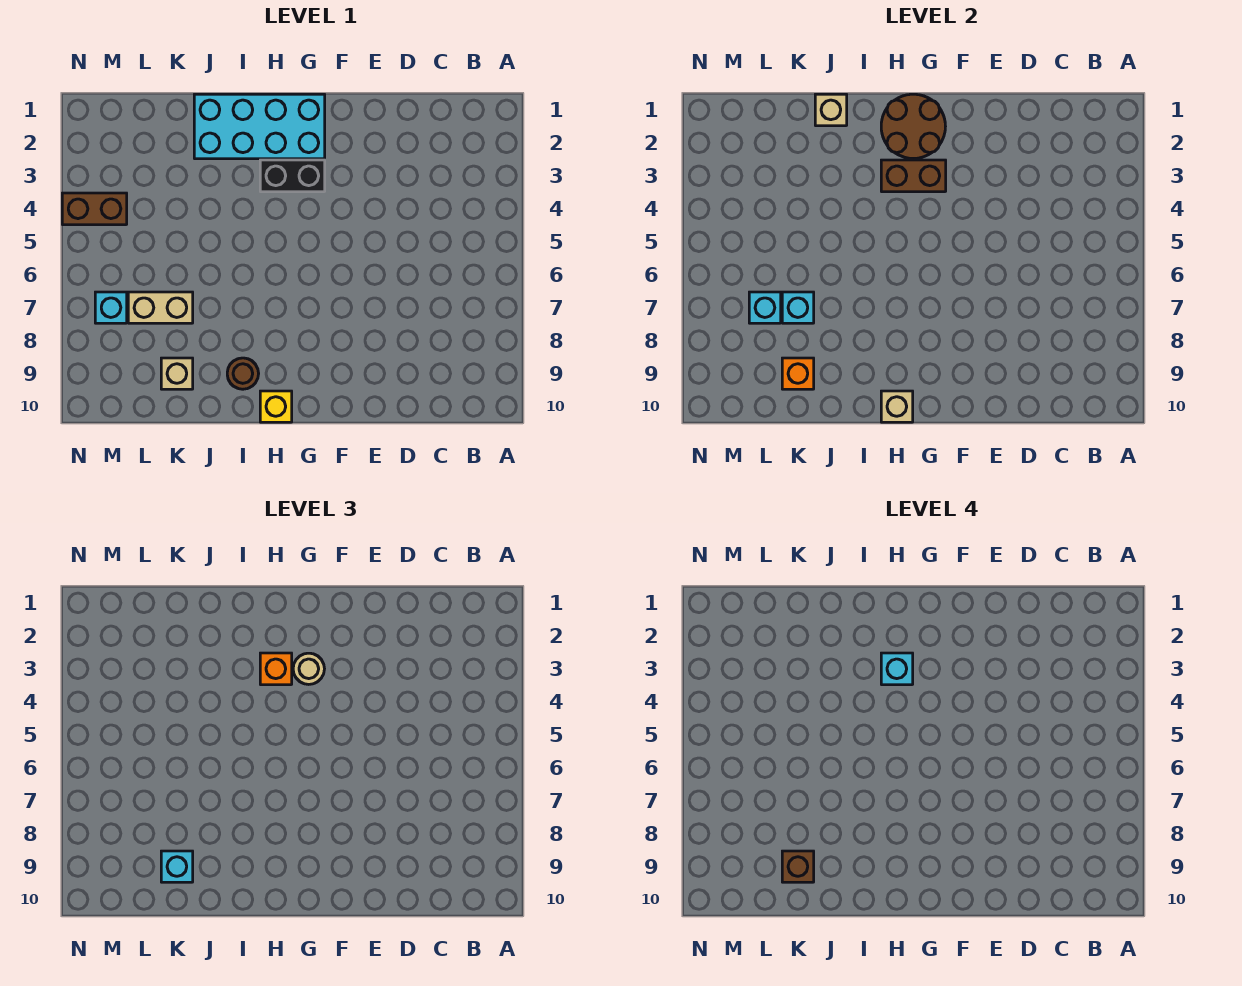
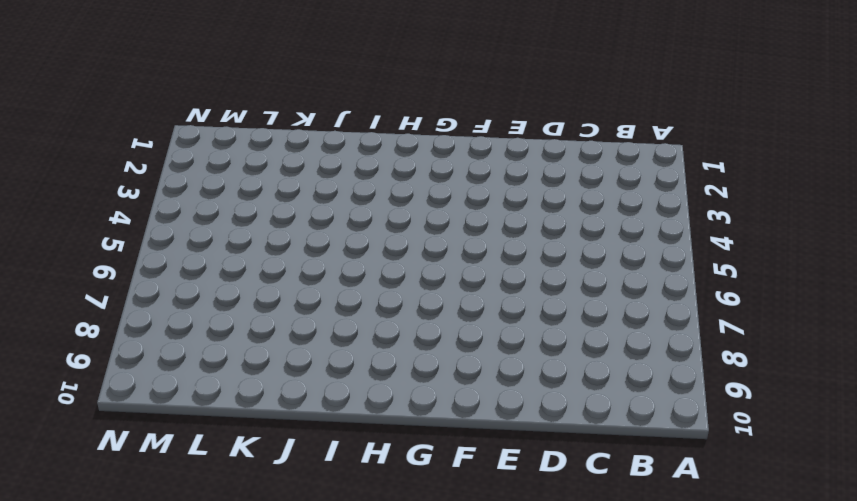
none -> cyan brick G1:J2 level 1
none -> black brick G3:H3 level 1
none -> yellow brick H10 level 1

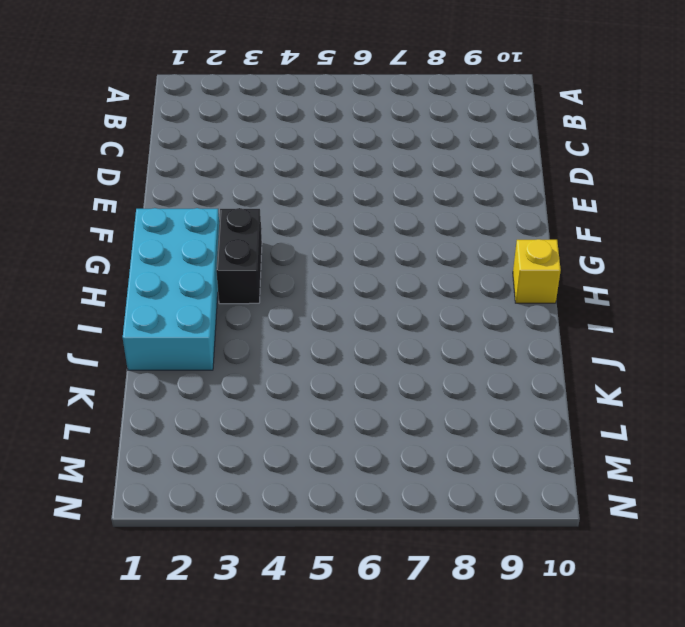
none -> brown round brick I9 level 1
none -> tan brick K7:L7 level 1
none -> tan brick K9 level 1

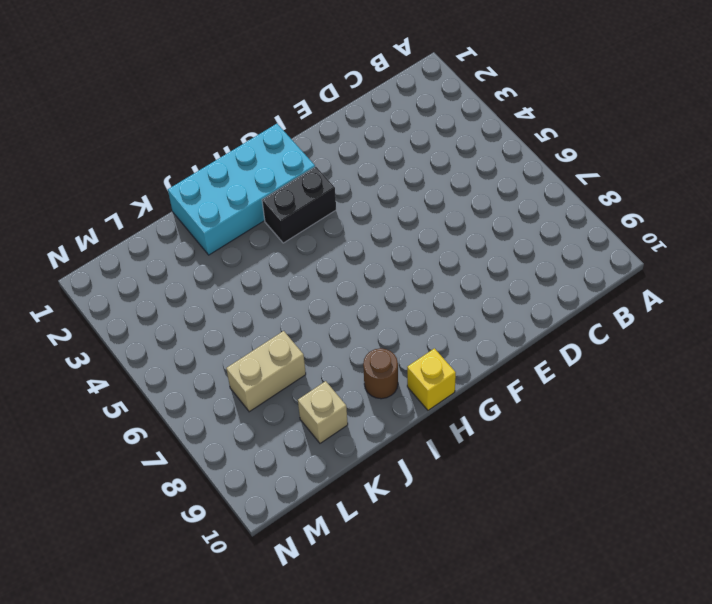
none -> brown brick M4:N4 level 1
none -> cyan brick M7 level 1
none -> brown round brick G1:H2 level 2

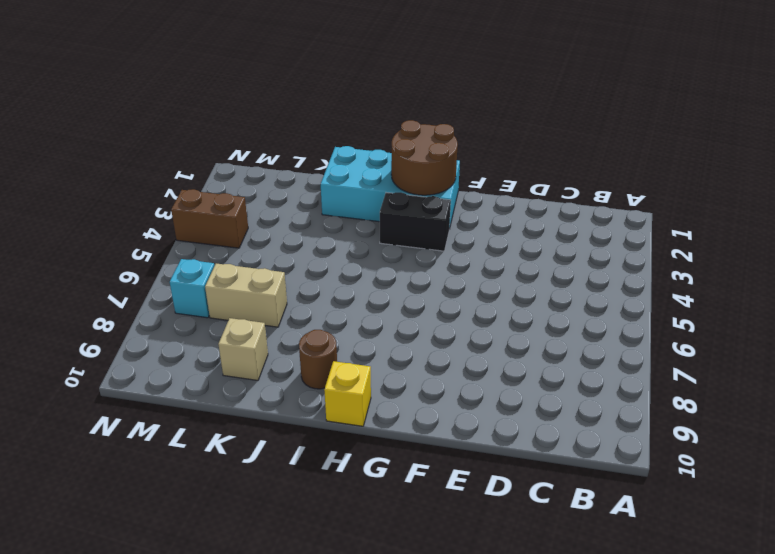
none -> brown brick G3:H3 level 2
none -> tan brick H10 level 2
none -> tan brick J1 level 2

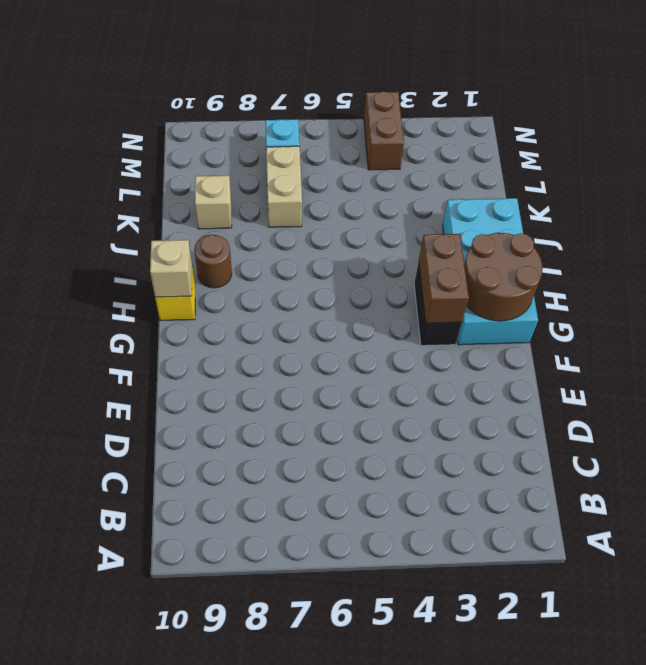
none -> tan brick J1 level 2
none -> cyan brick K7 level 2
none -> orange brick K9 level 2

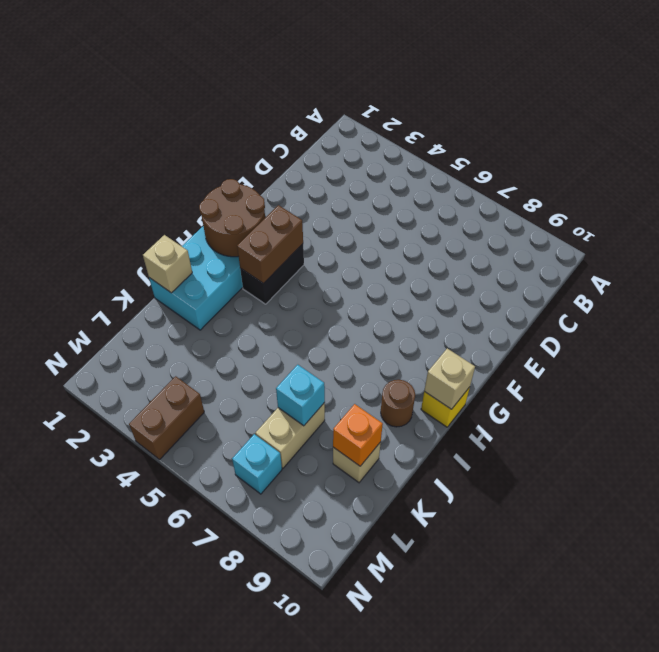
none -> cyan brick L7 level 2
none -> tan round brick G3 level 3
none -> orange brick H3 level 3

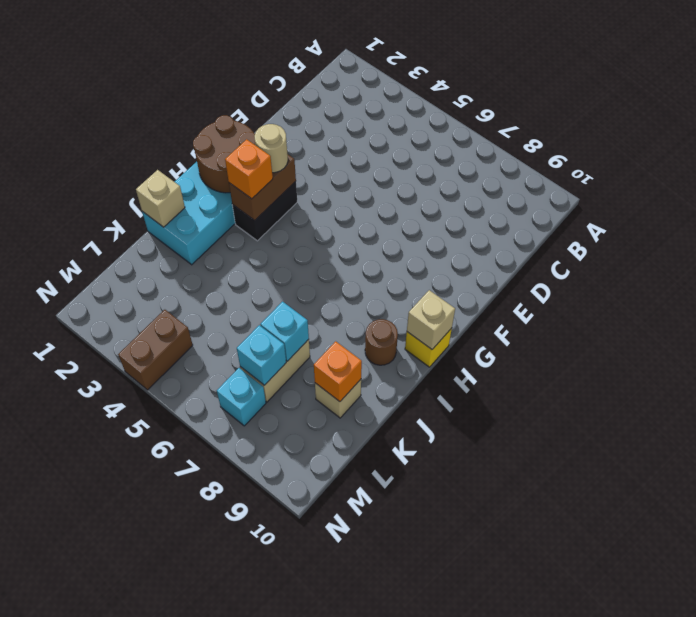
none -> cyan brick K9 level 3
none -> cyan brick H3 level 4
none -> brown brick K9 level 4

